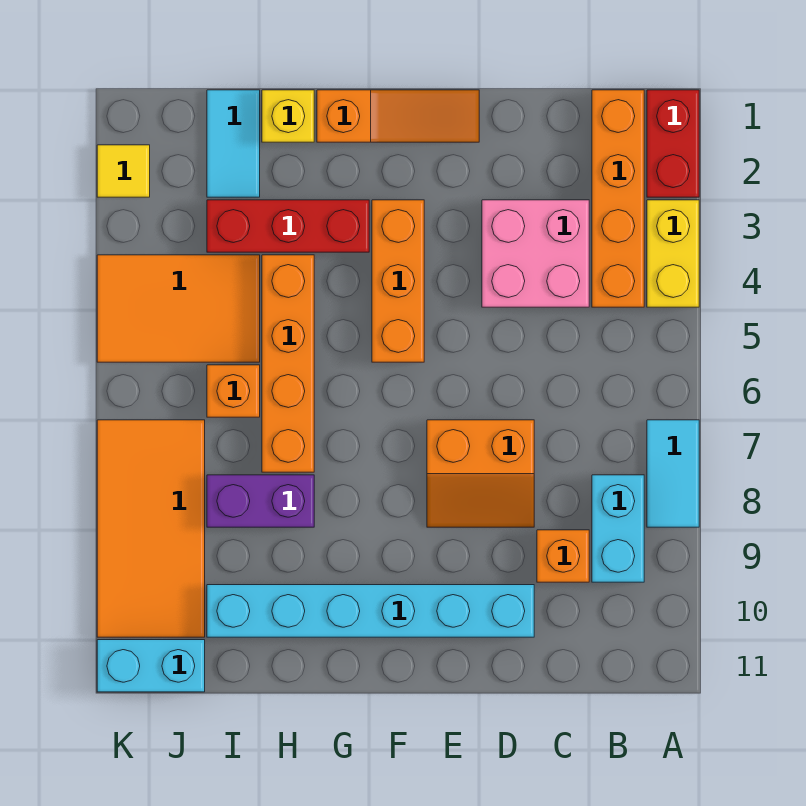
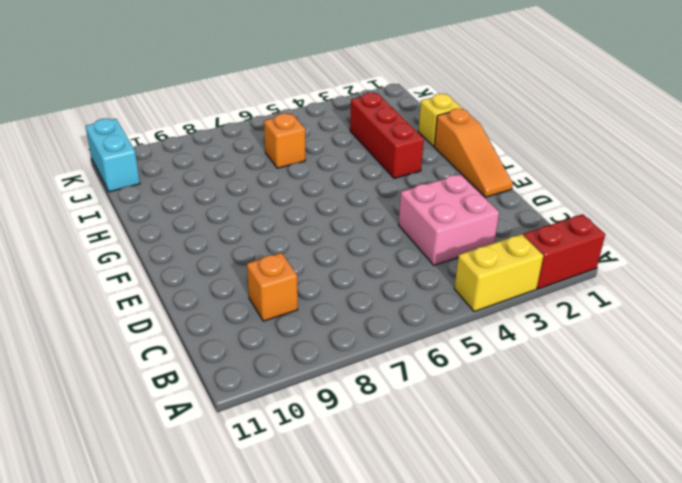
none -> cyan tile A7:A8 level 1
none -> orange brick B1:B4 level 1
none -> cyan brick B8:B9 level 1

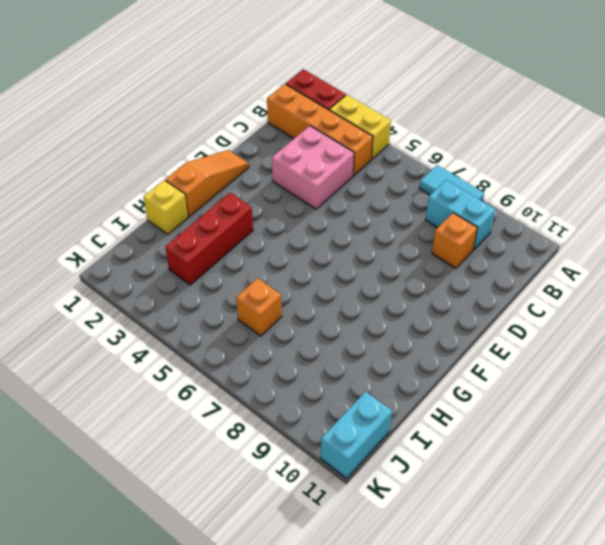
none -> orange slope D7:E8 level 1 top 7
none -> cyan brick D10:I10 level 1
none -> orange brick F3:F5 level 1

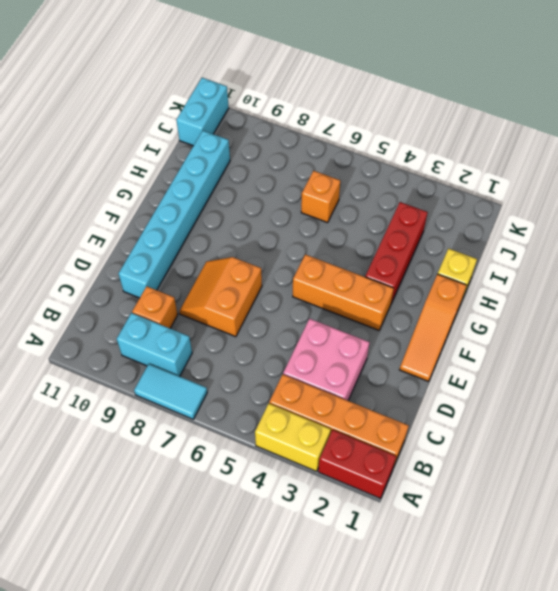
none -> orange brick H4:H7 level 1
none -> purple brick H8:I8 level 1
none -> cyan tile I1:I2 level 1

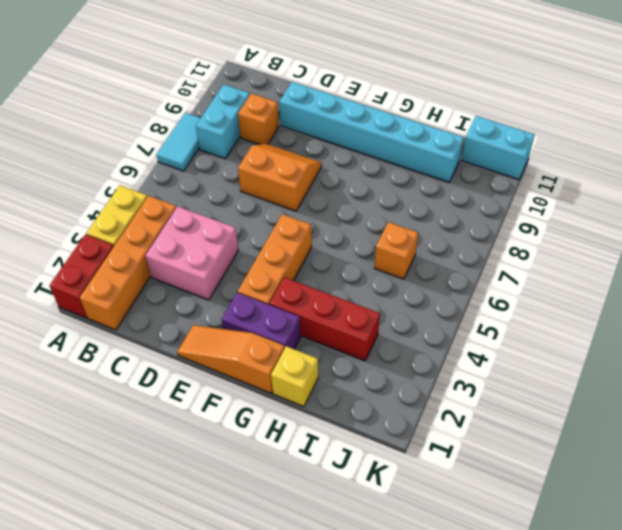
purple brick F2:G2 level 1 -> purple brick H8:I8 level 1
none -> orange brick H4:H7 level 1
none -> cyan tile I1:I2 level 1
none -> orange tile I4:K5 level 1

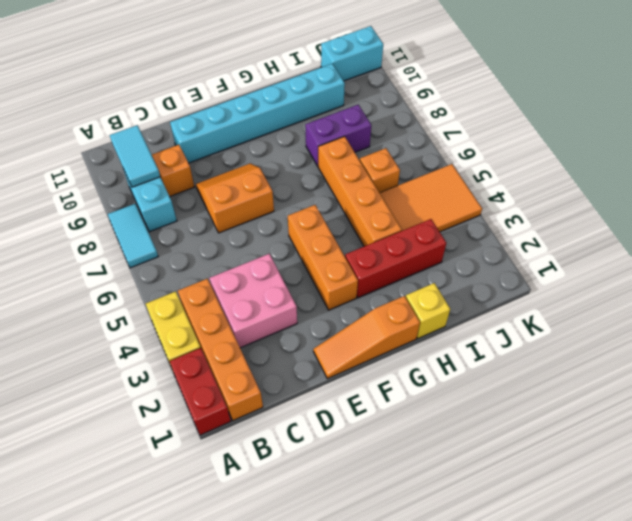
cyan tile B9:B10 level 2 -> cyan tile I1:I2 level 1
none -> orange tile J7:K10 level 1
none -> yellow tile K2 level 1

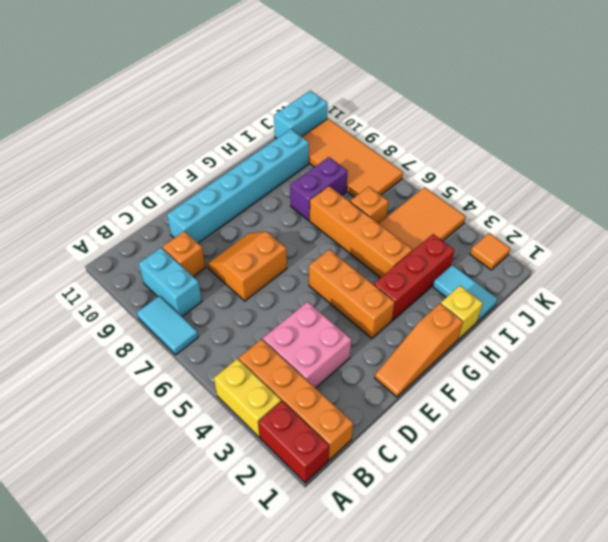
orange tile K2 level 1 -> yellow tile K2 level 1

